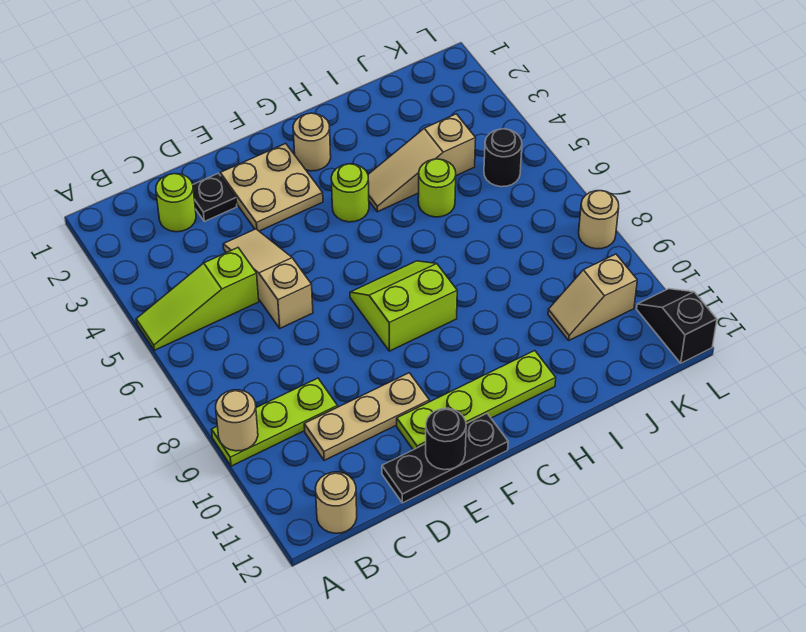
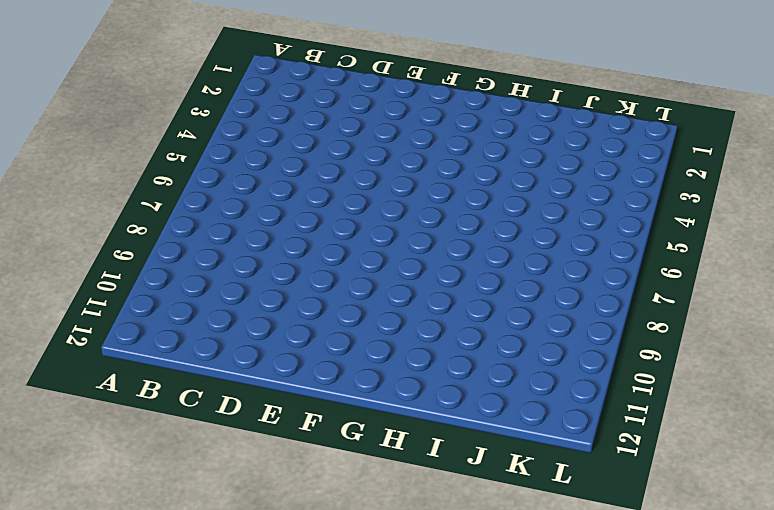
none -> lime slope A5:C5 level 1 top C
none -> lime plate A9:C9 level 1
none -> tan round brick B12 level 1

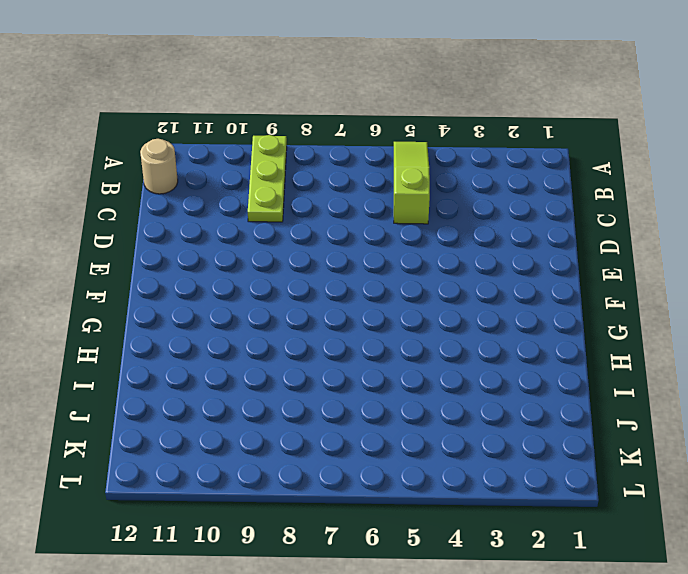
none -> lime round brick C2 level 1
none -> tan plate C10:E10 level 1
none -> black plate D2 level 1

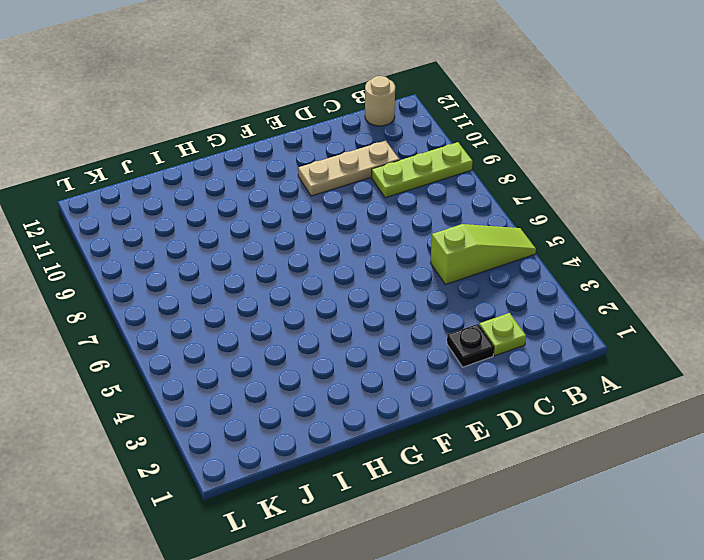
lime plate C2 level 1 -> lime round brick C2 level 1
none -> tan slope D4:D6 level 1 top 6
none -> black plate D12:F12 level 1
none -> tan plate E2:F3 level 1

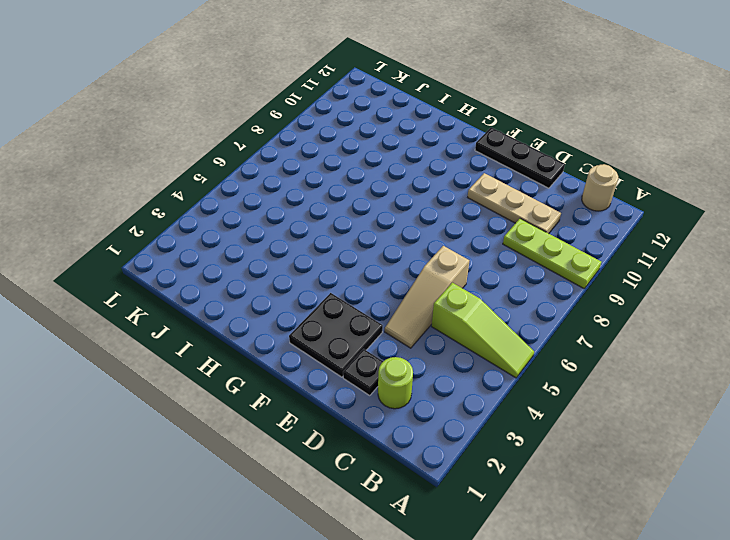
black plate E2:F3 level 1 -> tan plate E2:F3 level 1
none -> lime plate E11:H11 level 1
none -> lime slope F7:G8 level 1 top 8
none -> tan round brick G2 level 1

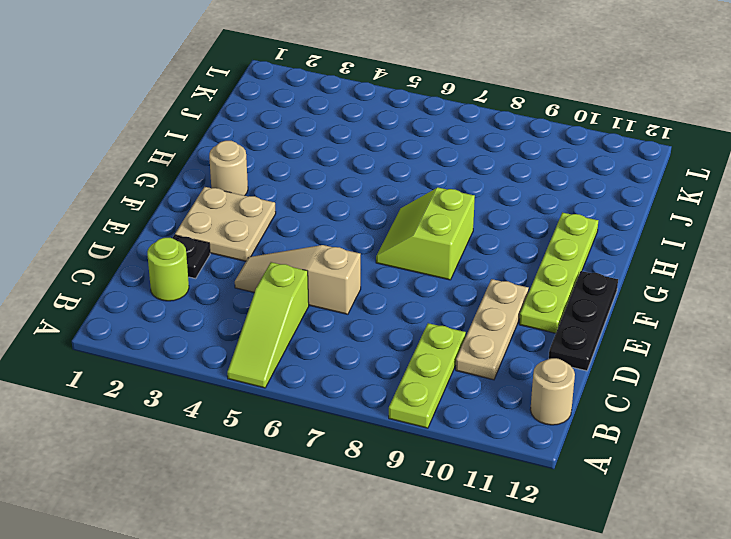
none -> lime round brick G4 level 1
none -> tan slope H4:J4 level 1 top J
none -> lime round brick I5 level 1

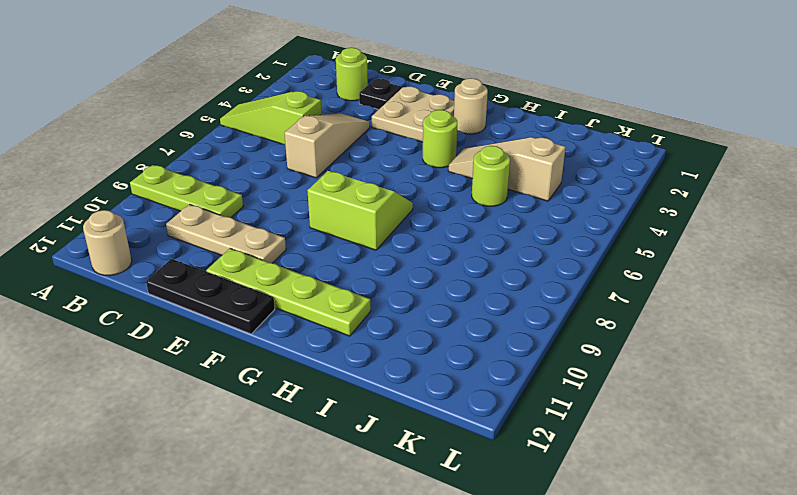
none -> tan slope J10:K10 level 1 top K
none -> black round brick K5 level 1
none -> tan round brick L8 level 1

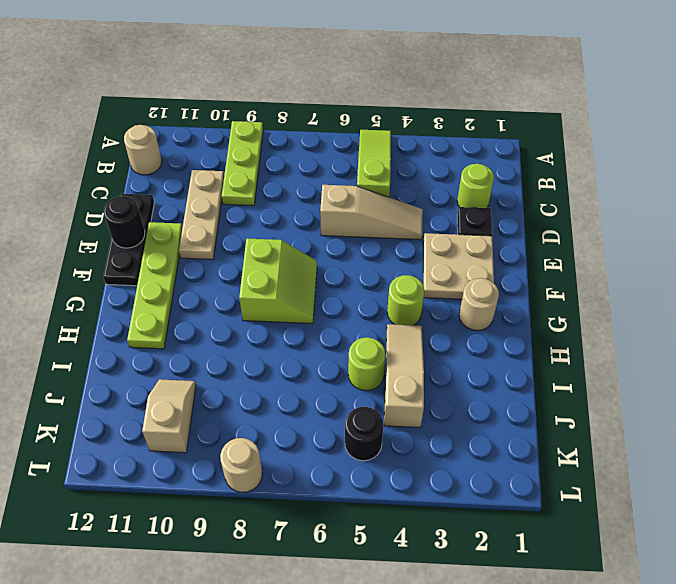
none -> black slope L11:L12 level 1 top 12
none -> tan round brick A9 level 2

